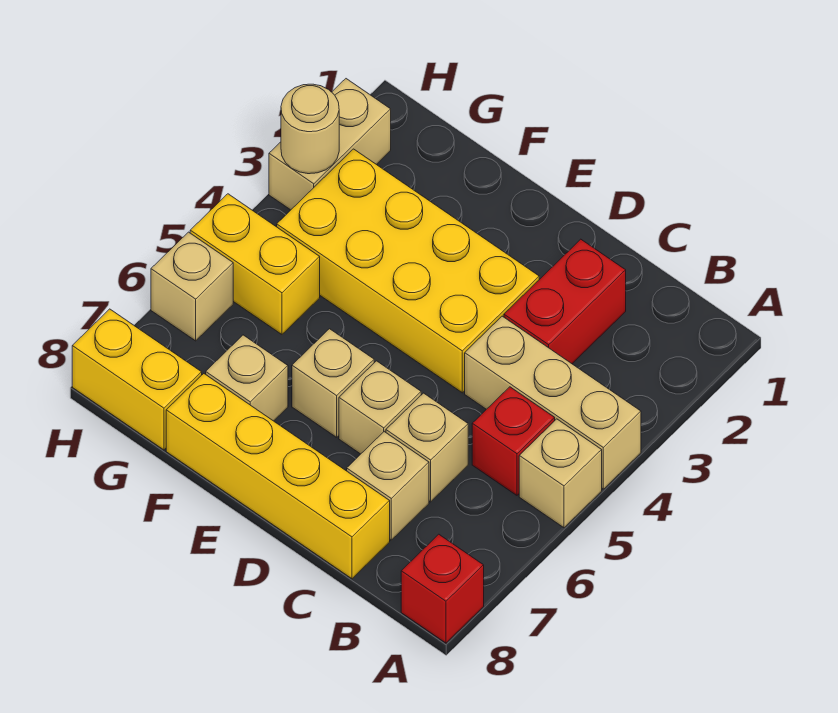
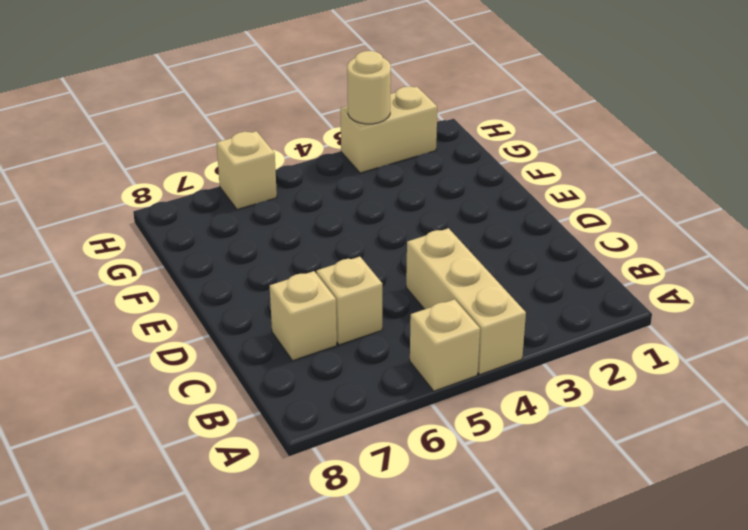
none -> red brick A8 level 1
none -> red brick B5 level 1
none -> red brick C2:C3 level 1

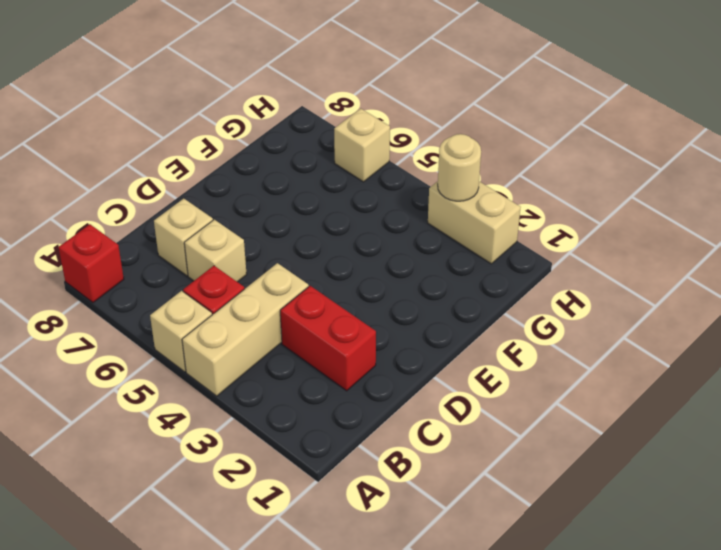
none -> yellow brick C8:F8 level 1
none -> yellow brick D3:G4 level 1
none -> tan brick D6 level 1

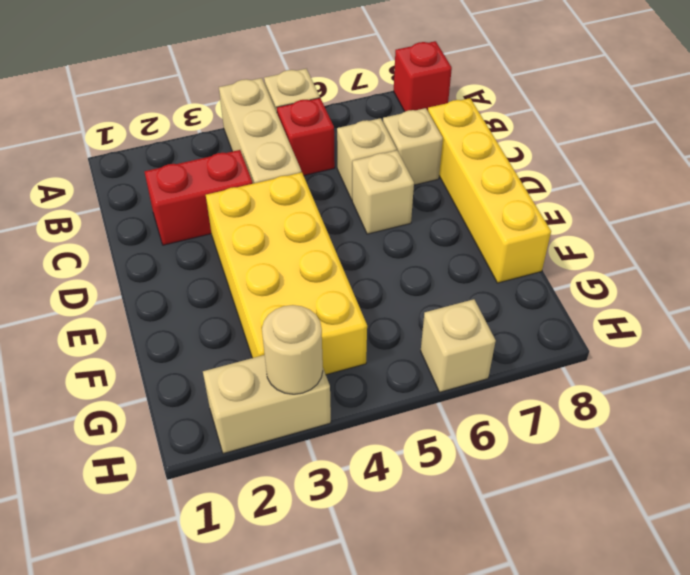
none -> tan brick E6 level 1
none -> tan brick F7 level 1
none -> yellow brick G5:H5 level 1

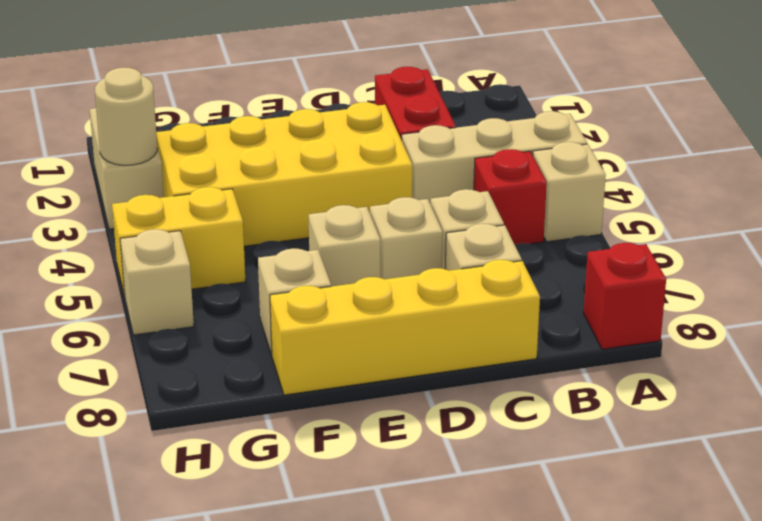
none -> yellow brick G8:H8 level 1

